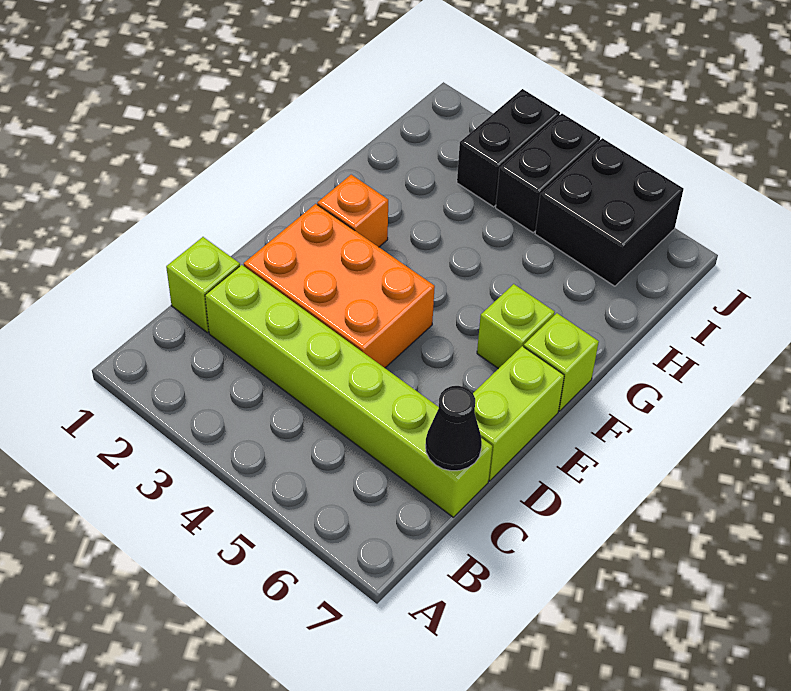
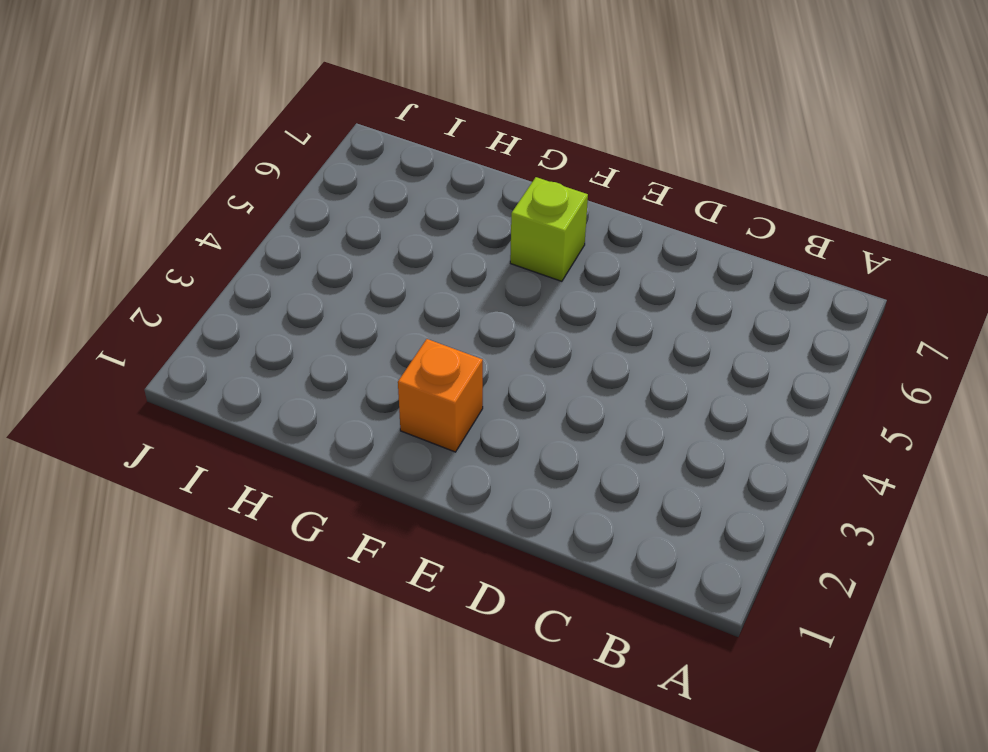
none -> lime brick C1 level 1
none -> lime brick C2:C7 level 1

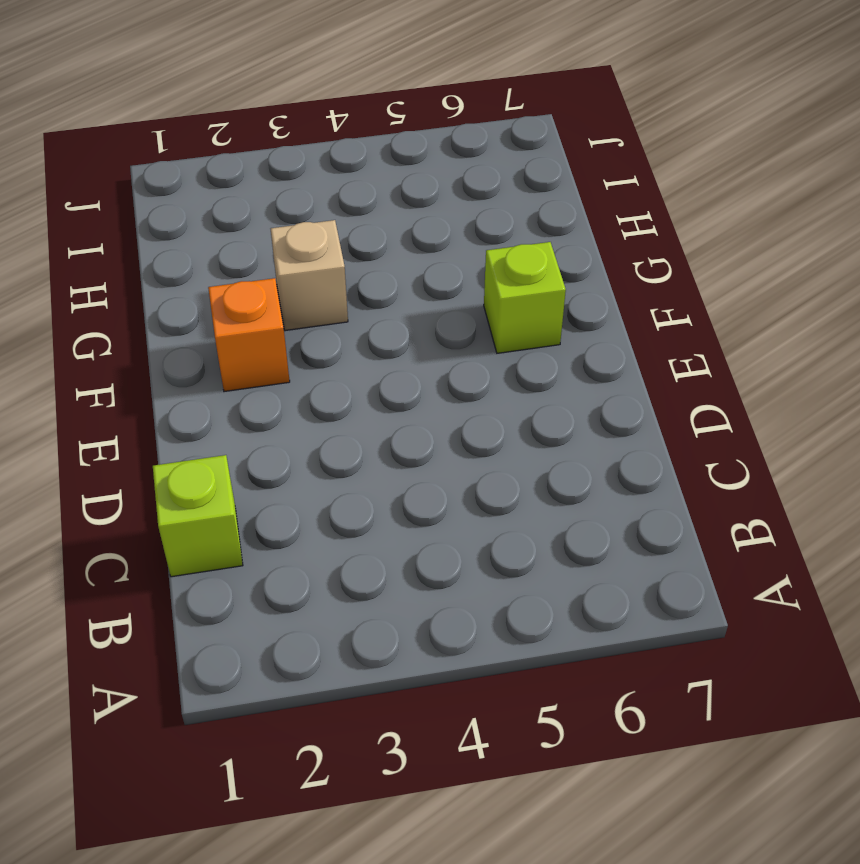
tan brick G3 level 1 -> none
none -> lime brick C2:C7 level 1
none -> orange brick D2:E4 level 1

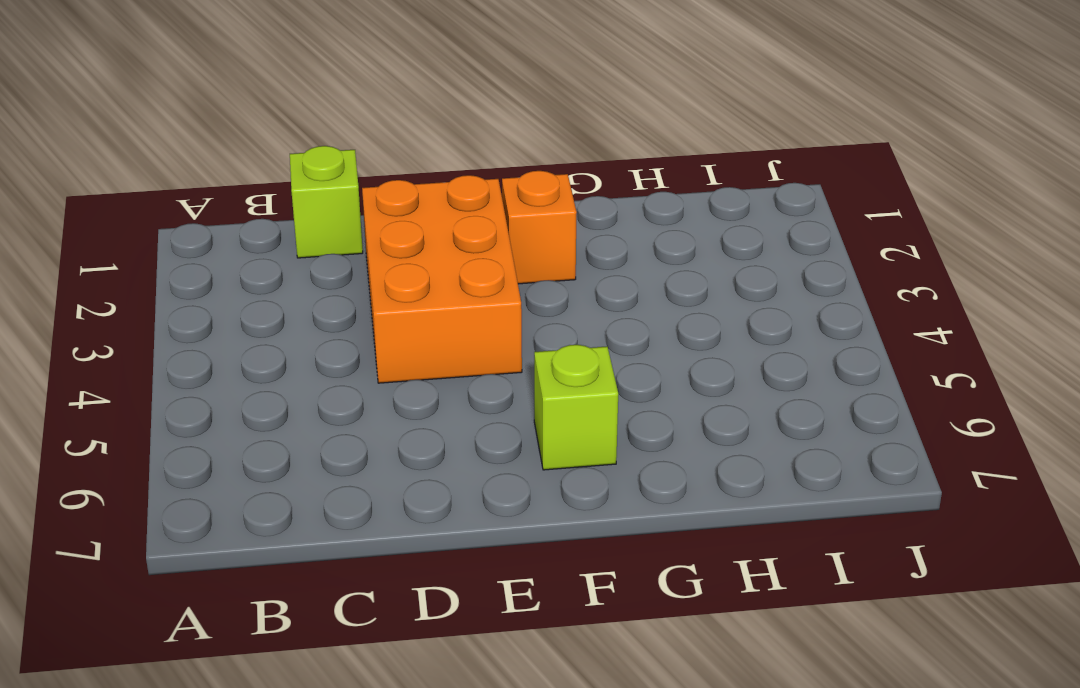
none -> lime brick C2:C7 level 1
none -> lime brick D7:E7 level 1

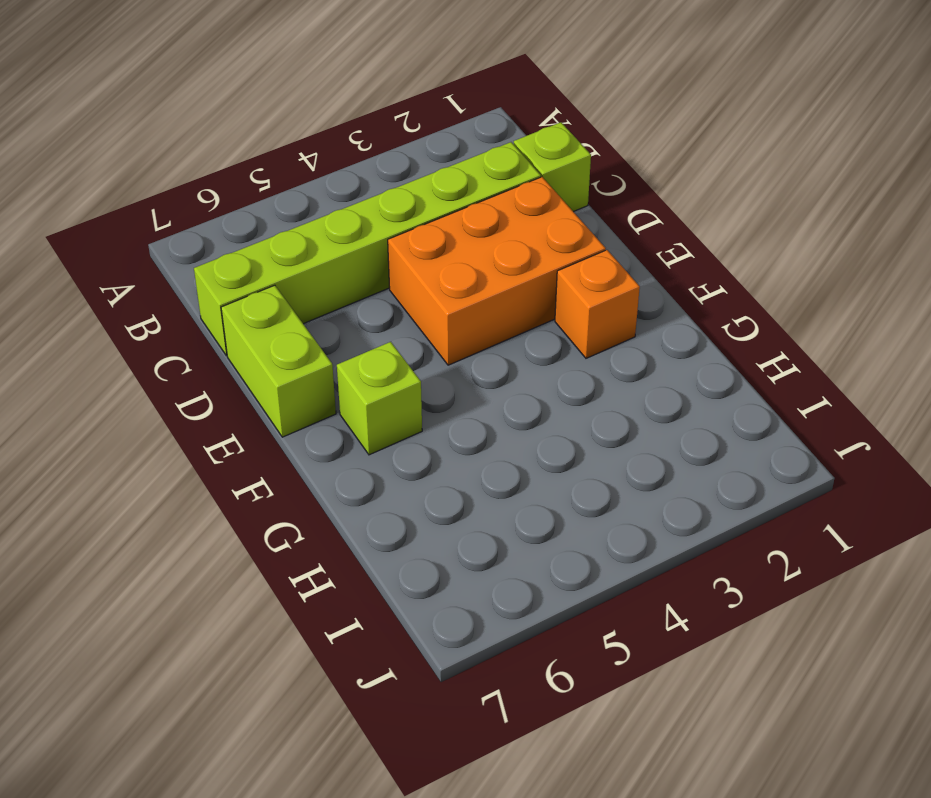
none -> lime brick F7 level 1
none -> black brick I3:J3 level 1

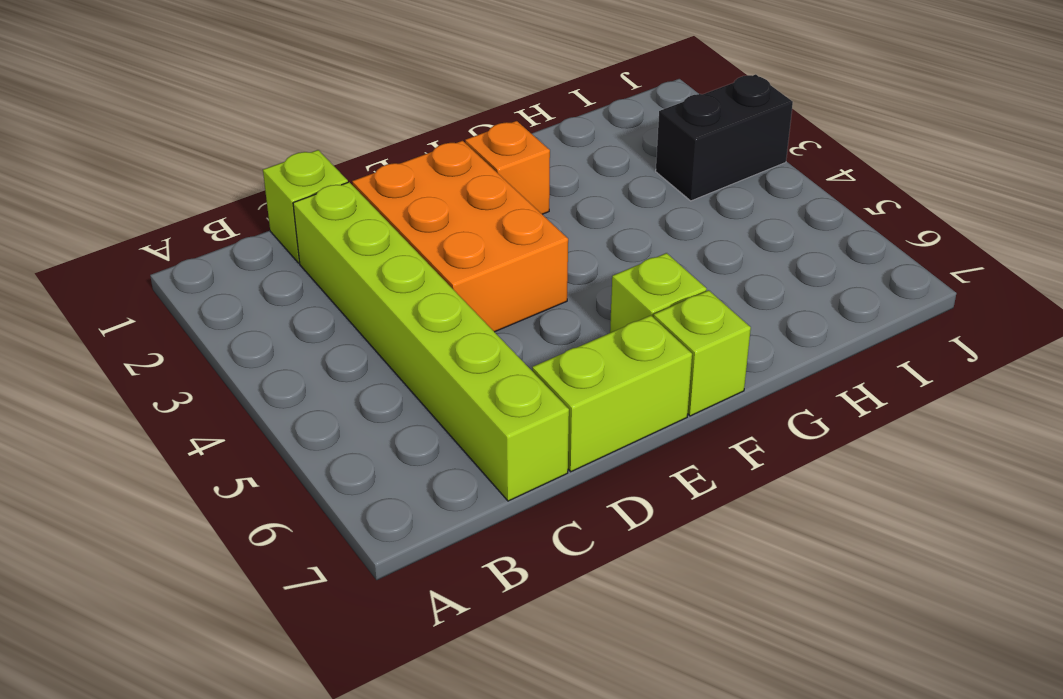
none -> black brick I4:J4 level 1
none -> black brick I5:J6 level 1

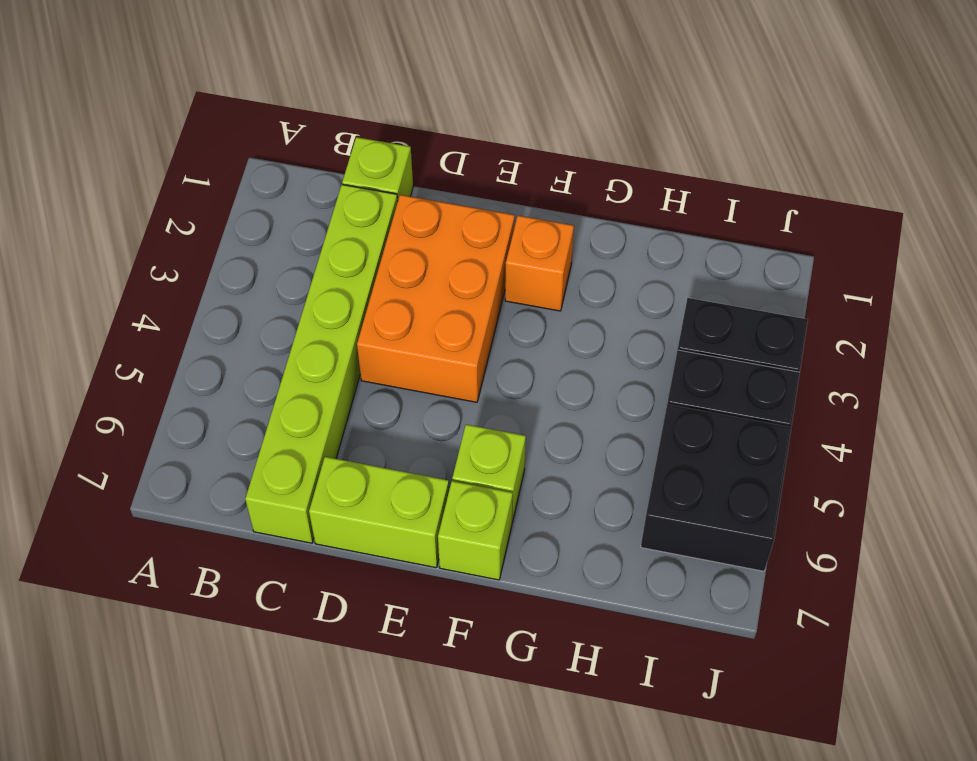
none -> black cone C7 level 2

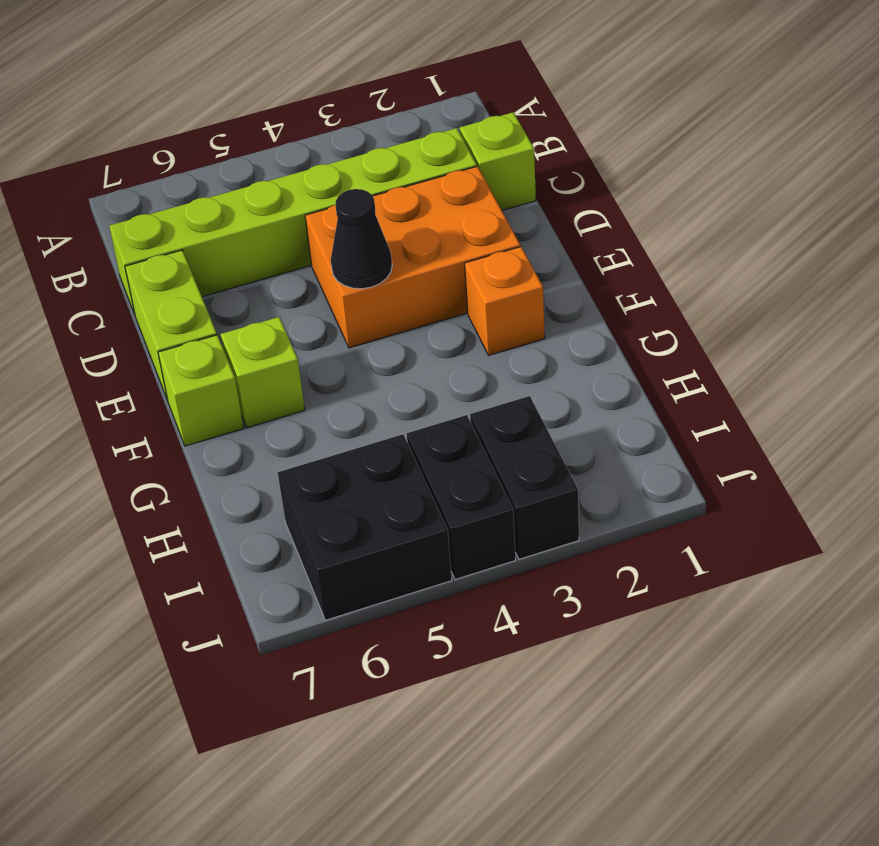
black cone E4 level 2 -> black cone C7 level 2

